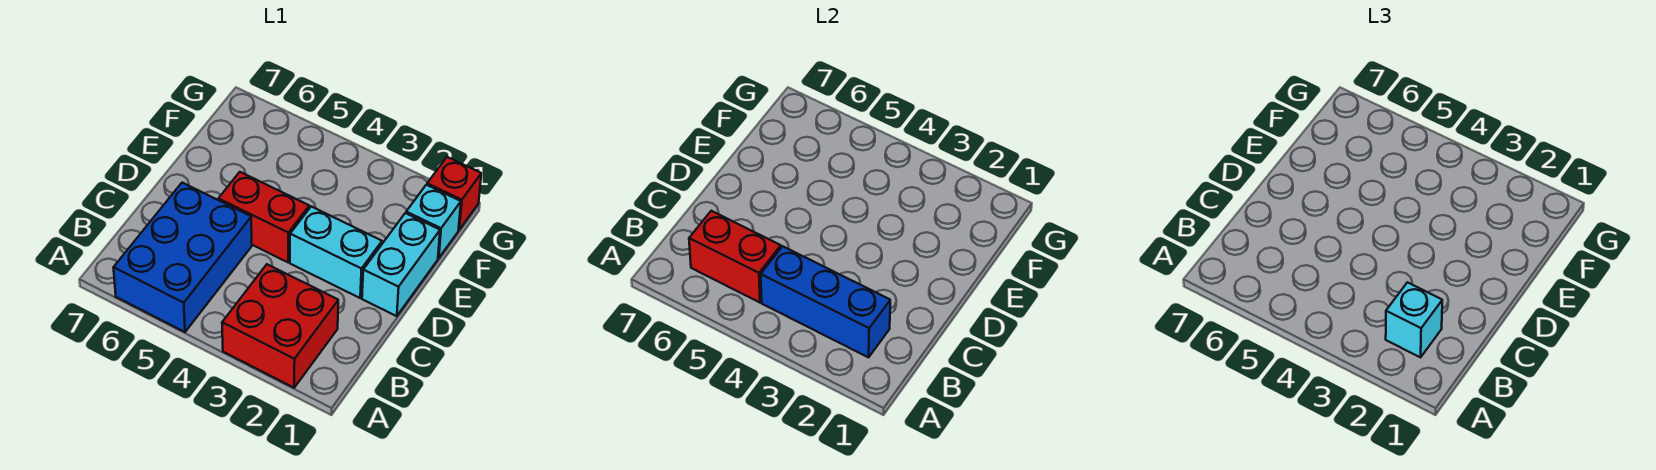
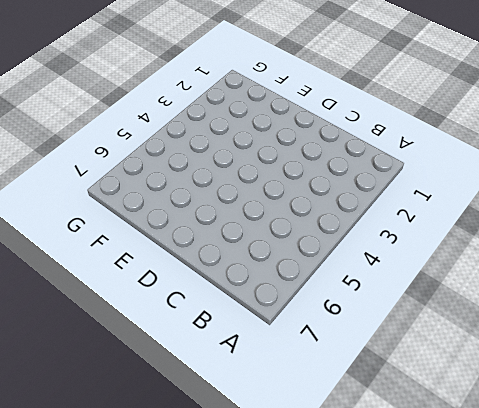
none -> red brick A2:B3 level 1
none -> blue brick A5:C6 level 1

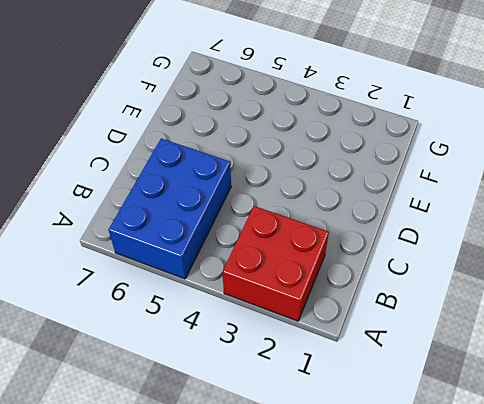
none -> cyan brick D1:E1 level 1
none -> cyan brick D2:D3 level 1

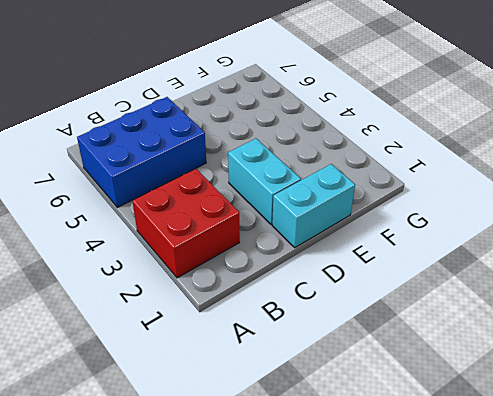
none -> red brick D4:D5 level 1
none -> cyan brick F1 level 1

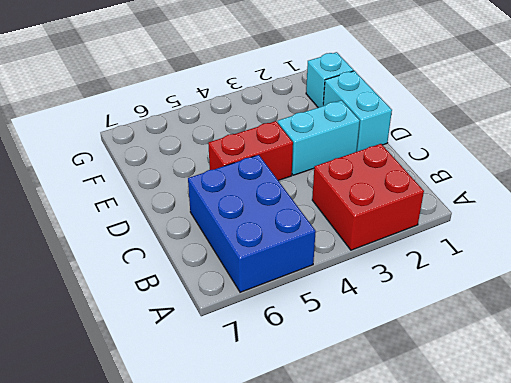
none -> red brick G1 level 1
none -> blue brick B2:B4 level 2

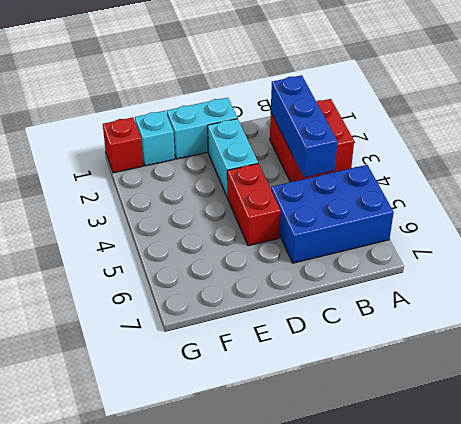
none -> red brick B5:B6 level 2
none -> cyan brick B2 level 3

